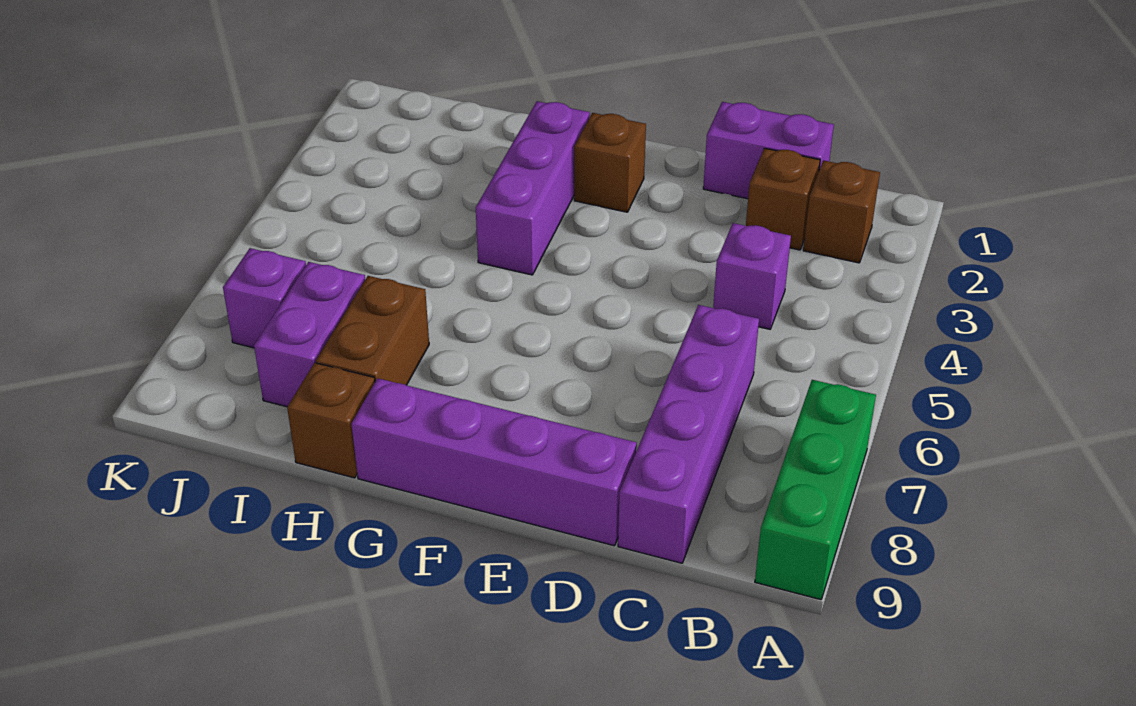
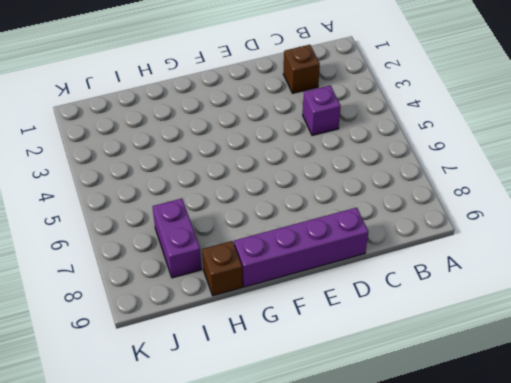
none -> green brick A7:A9 level 1
none -> brown brick B2 level 1
none -> purple brick C1:D1 level 1

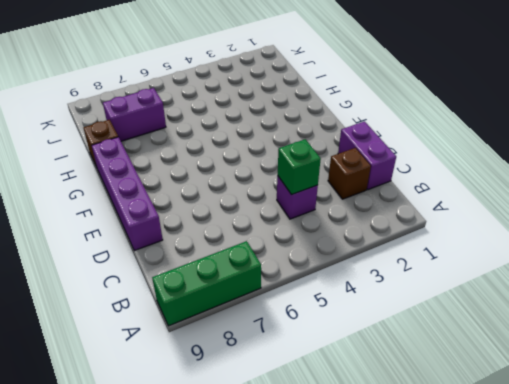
green brick C4 level 2 -> none
none -> brown brick B2 level 1
none -> purple brick C6:C9 level 1
none -> brown brick F2 level 1

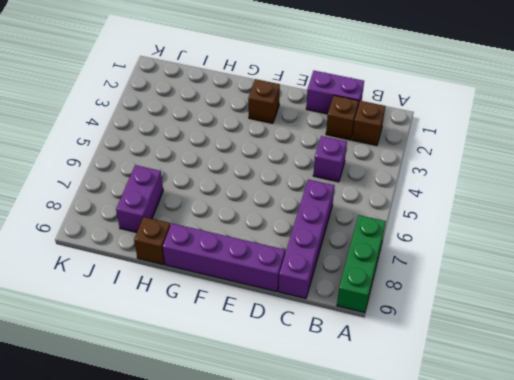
none -> purple brick G2:G4 level 1
none -> brown brick H7:H8 level 1
none -> purple brick J7 level 1

